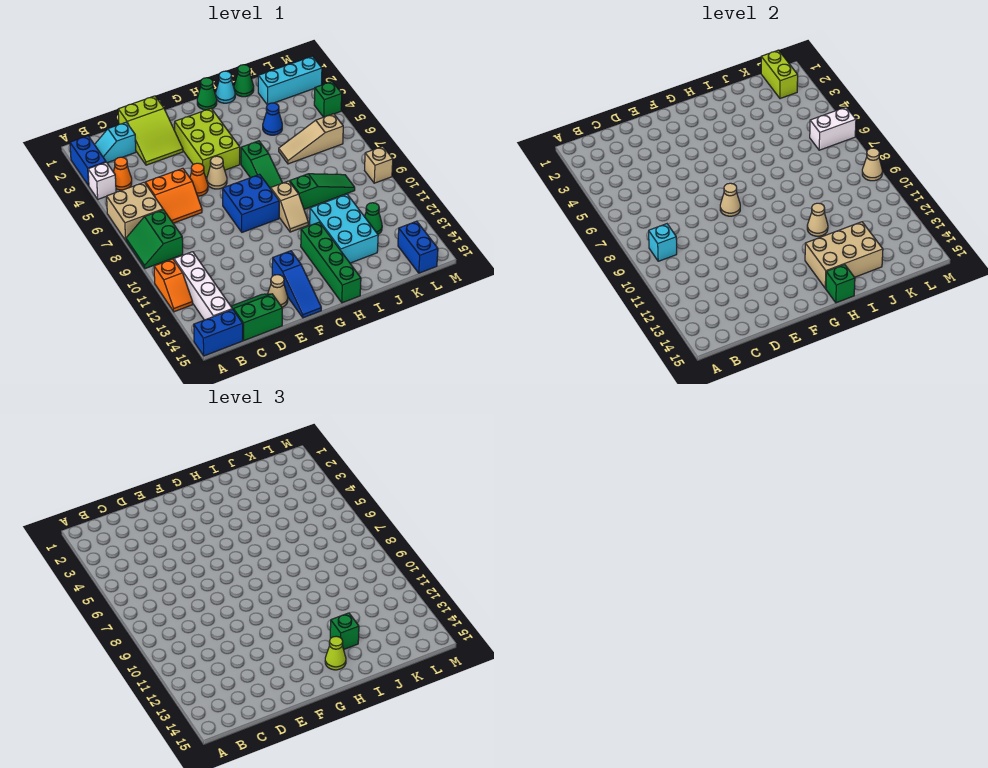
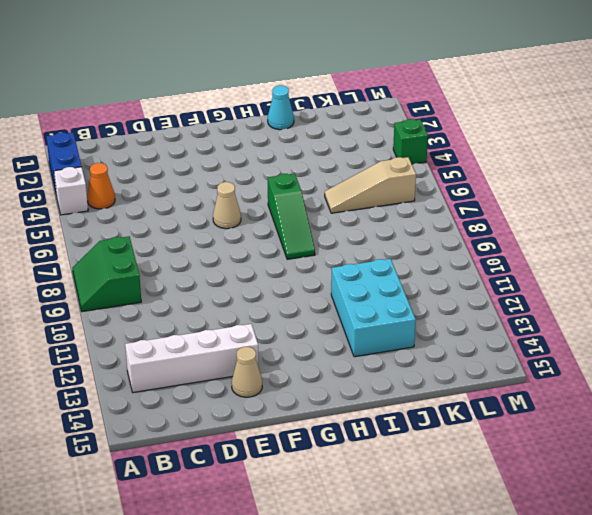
white brick B13:E13 level 1 -> white brick B11:B14 level 1
none -> tan brick A6:B7 level 1
none -> orange slope A11:A12 level 1 top 11
none -> blue brick A15:B15 level 1
none -> cyan slope B2:C2 level 1 top C

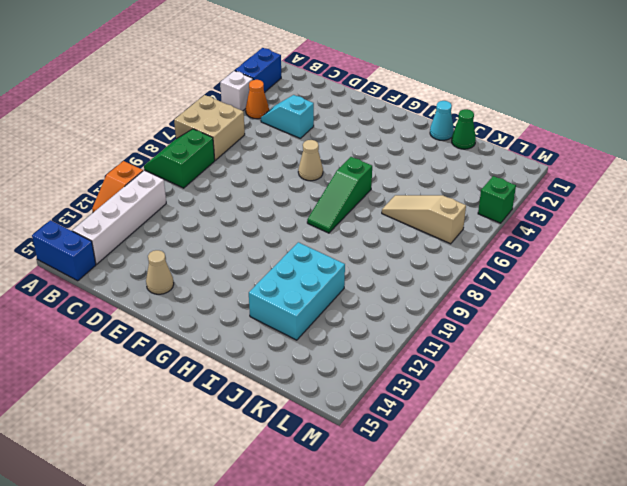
cyan slope C4:D4 level 1 top D -> cyan slope B2:C2 level 1 top C
none -> orange slope C6:D7 level 1 top 6
none -> green slope C14:D15 level 1 top 15
none -> lime slope D1:E3 level 1 top 1
none -> orange cone E6 level 1

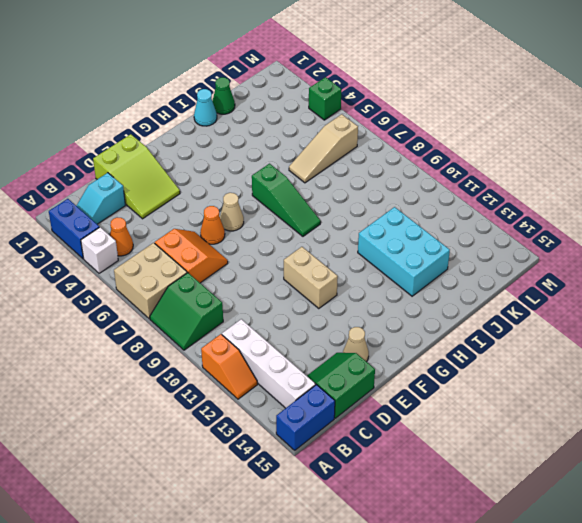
orange slope C6:D7 level 1 top C -> orange slope C6:D7 level 1 top 6
tan brick F10:F11 level 1 -> none
none -> lime brick F3:G5 level 1
none -> blue brick F8:G9 level 1
none -> blue slope F13:F15 level 1 top 13
none -> green cone H1 level 1

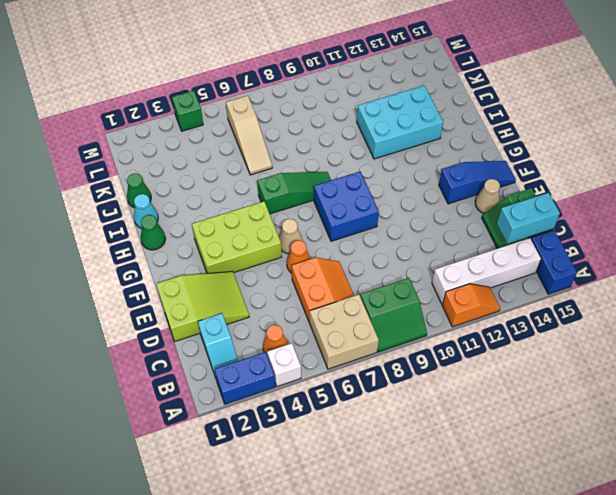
cyan brick C14:C15 level 2 -> none
none -> tan slope H9:H10 level 1 top 9
none -> green brick H12:H15 level 1
none -> green slope I9:K9 level 1 top I
none -> blue cone J4 level 1

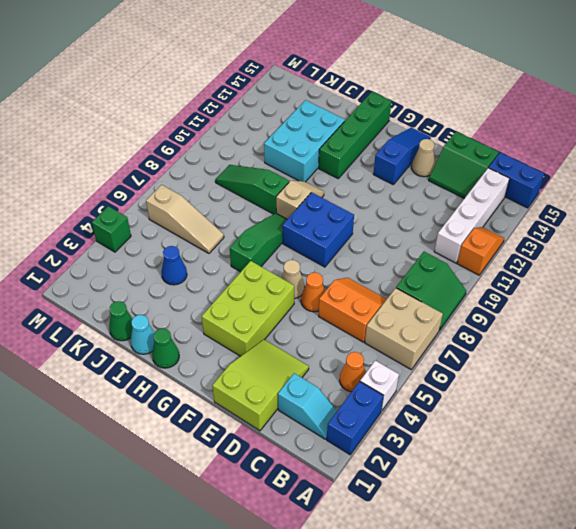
none -> cyan brick K2:M2 level 1
none -> green cone K12 level 1
none -> blue brick L14:L15 level 1
none -> tan brick M9 level 1

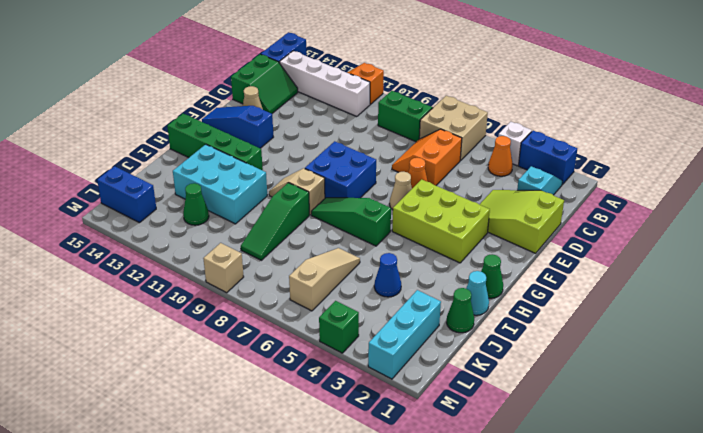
none -> cyan brick B9 level 2
none -> tan cone F8 level 2
none -> tan brick H13:J14 level 2
none -> green brick H15 level 2

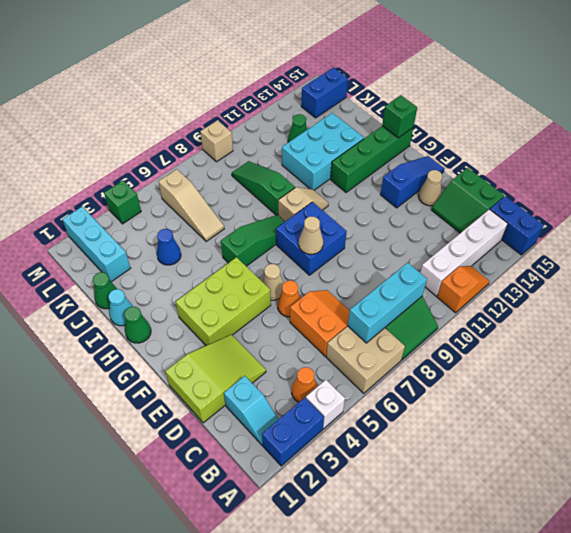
cyan brick B7:B9 level 2 -> cyan brick B9 level 2
none -> tan brick H13:J14 level 2
none -> tan cone I11 level 2
none -> lime brick L1:L2 level 2
none -> white brick L6:M6 level 2

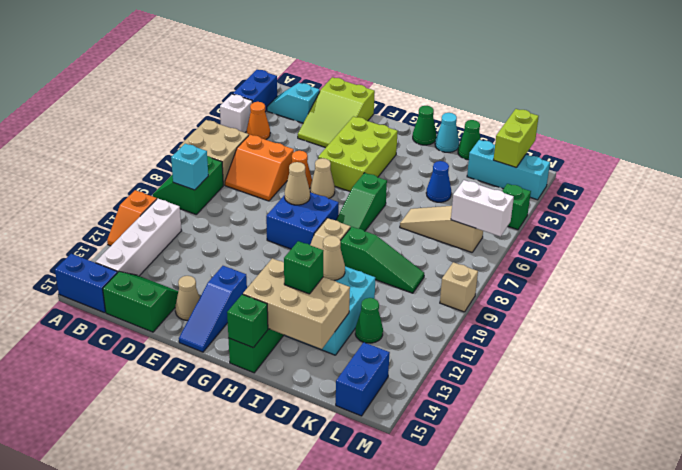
none -> tan cone M9 level 2
none -> lime cone H14 level 3

